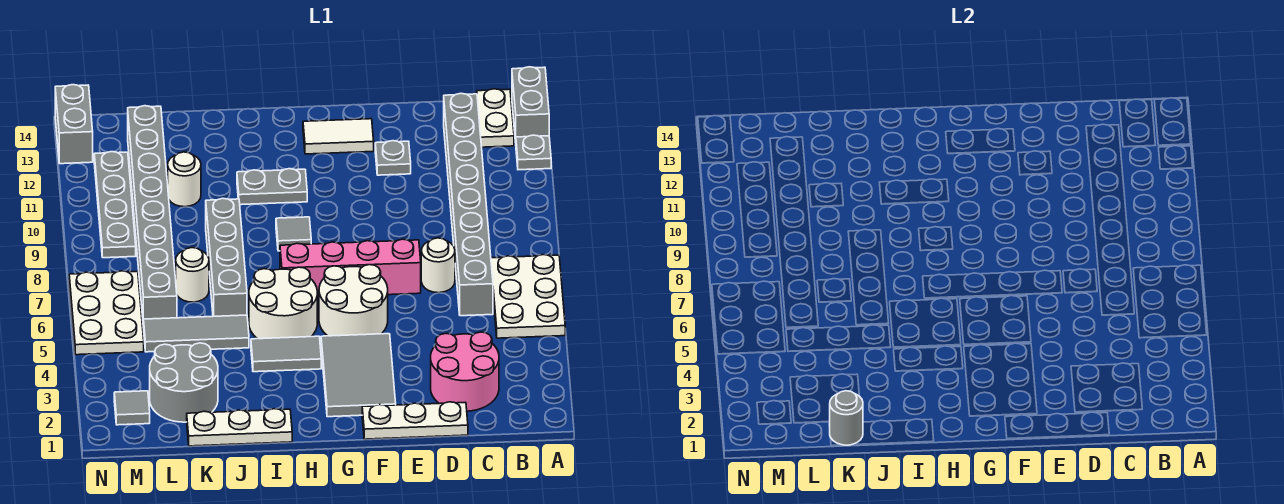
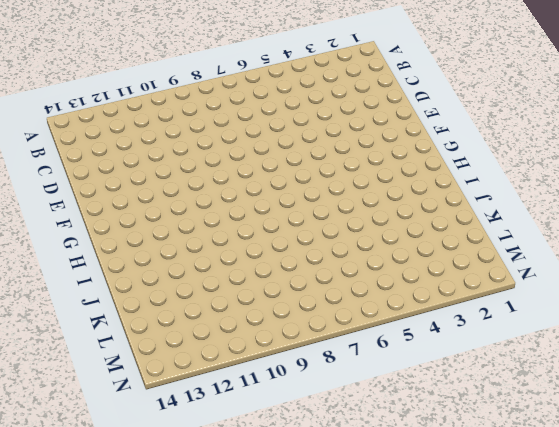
none -> white plate A5:B7 level 1
none -> grey plate A12 level 1
none -> grey brick A13:A14 level 1

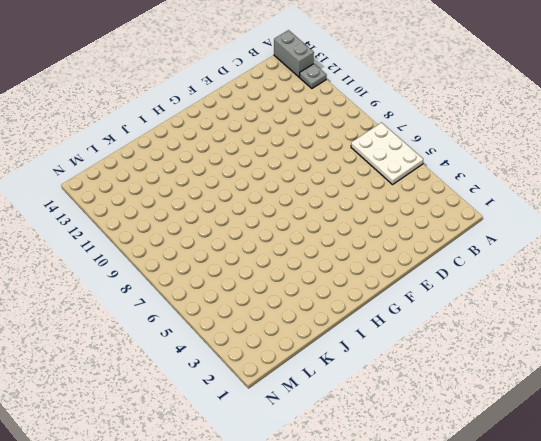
none -> white plate B13:B14 level 1
none -> pink round brick C2:D3 level 1
none -> grey brick C6:C13 level 1

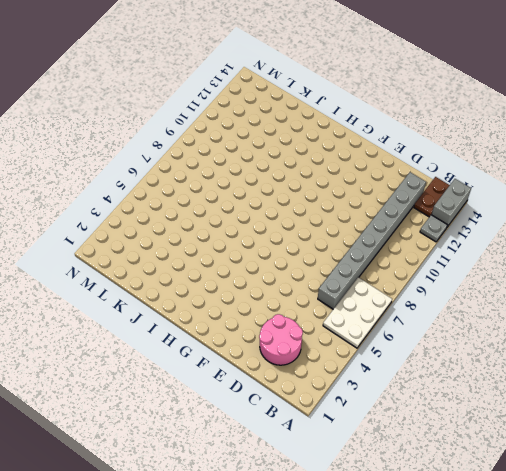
brown plate B13:B14 level 1 -> white plate B13:B14 level 1
none -> white plate D1:F1 level 1
none -> white round brick D7 level 1
none -> pink brick E7:H7 level 1

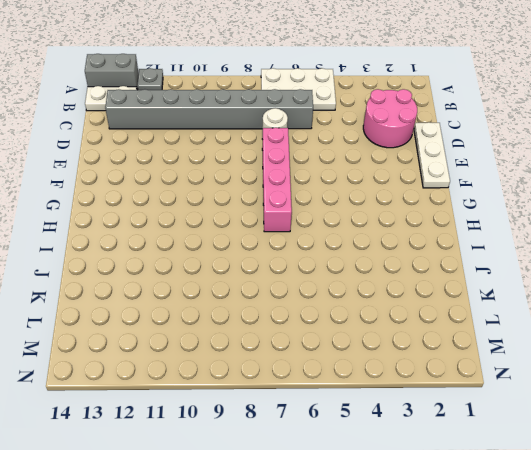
none -> grey plate E12 level 1
none -> grey tile F2:G4 level 1
none -> white round brick F5:G6 level 1

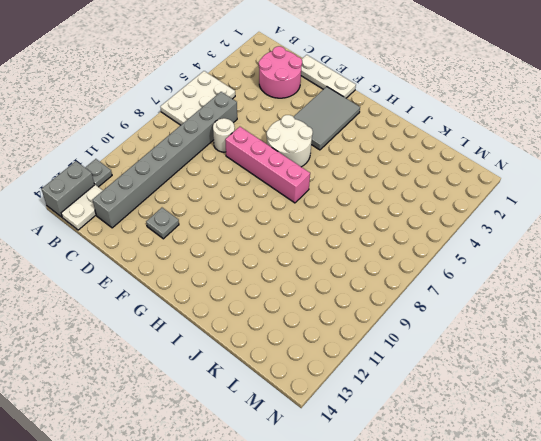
none -> white tile F13:G13 level 1
none -> grey tile H4:I4 level 1
none -> white round brick H5:I6 level 1

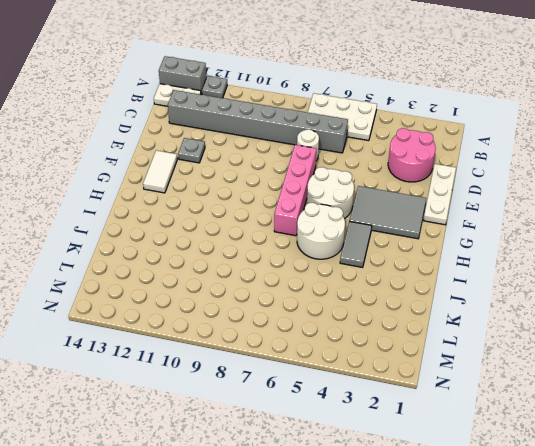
none -> grey tile H9 level 1
none -> grey plate H11:I11 level 1
none -> white plate I1:K1 level 1

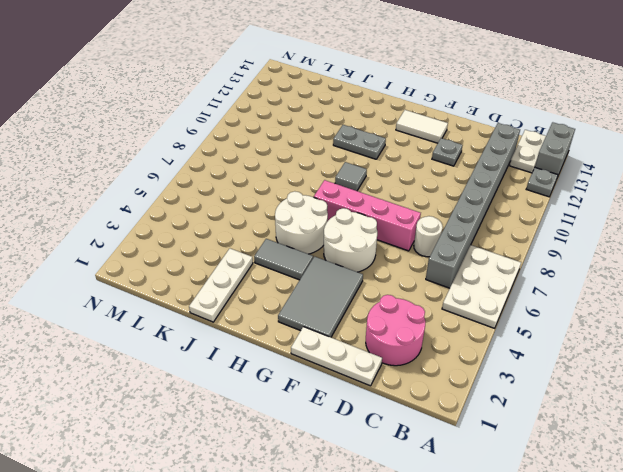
white plate J1:J3 level 1 -> white plate I1:K1 level 1
none -> grey tile J5:L5 level 1
none -> grey brick J6:J9 level 1
none -> grey round brick K2:L3 level 1

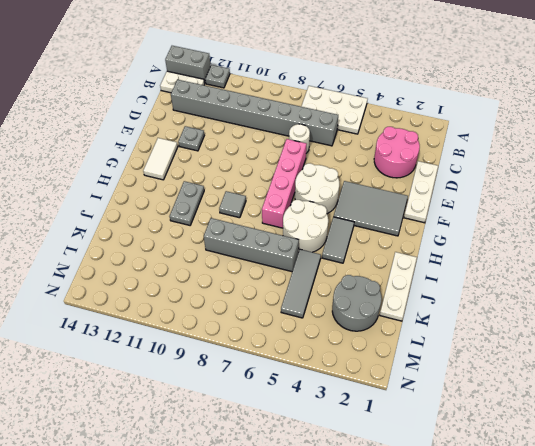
none -> white round brick K7 level 1
none -> white round brick K11 level 1
none -> grey brick L6:L13 level 1

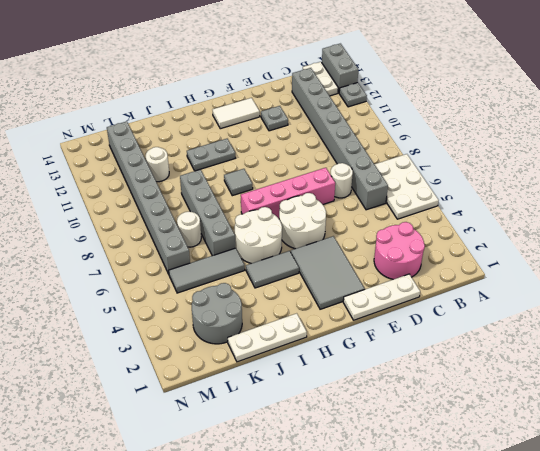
none -> grey tile M2 level 1
none -> white plate M5:N7 level 1
none -> grey plate M9:M12 level 1

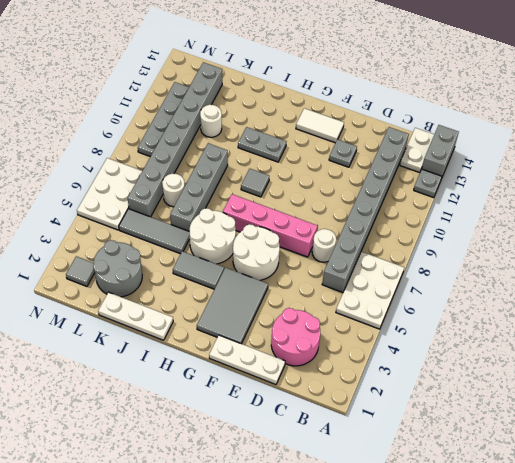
none -> grey brick N13:N14 level 1
none -> grey round brick K1 level 2

